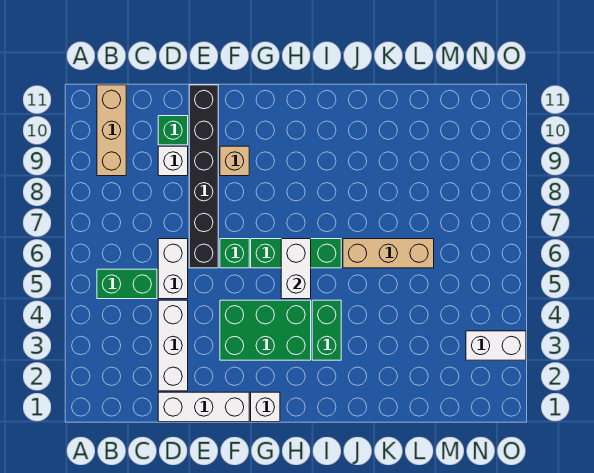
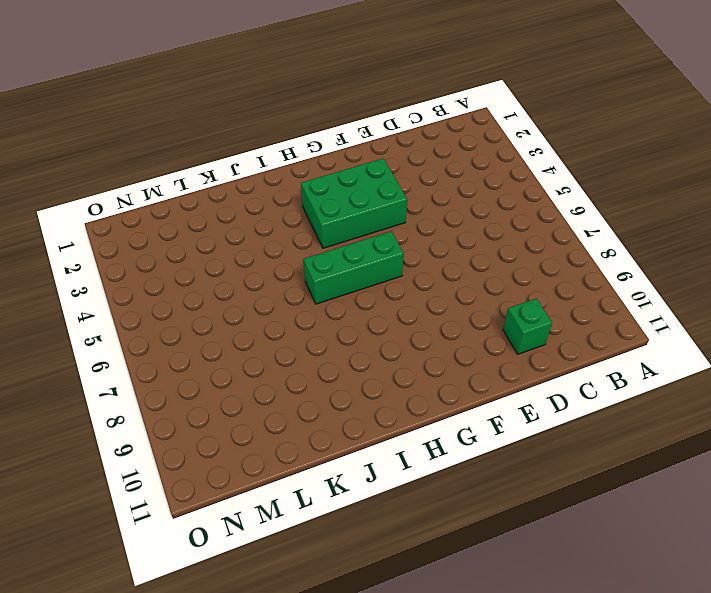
none -> green brick B5:C5 level 1
none -> tan brick B9:B11 level 1
none -> white brick D1:F1 level 1

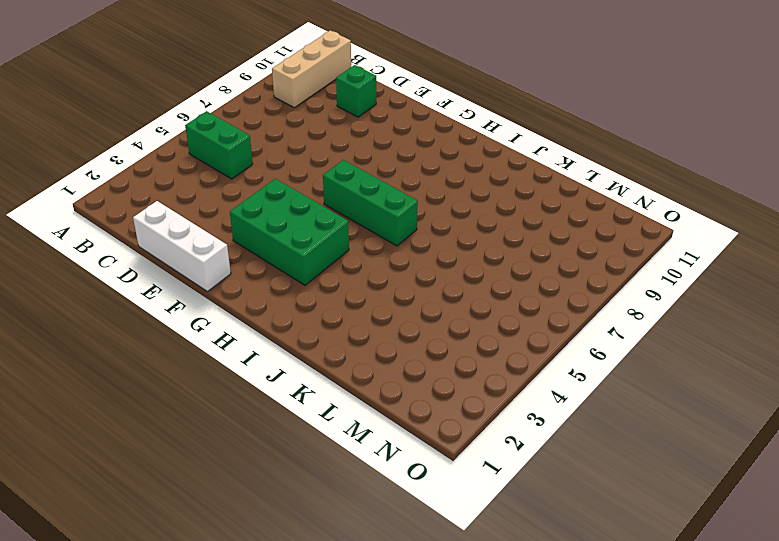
none -> white brick D2:D4 level 1
none -> white brick D5:D6 level 1
none -> white brick D9 level 1

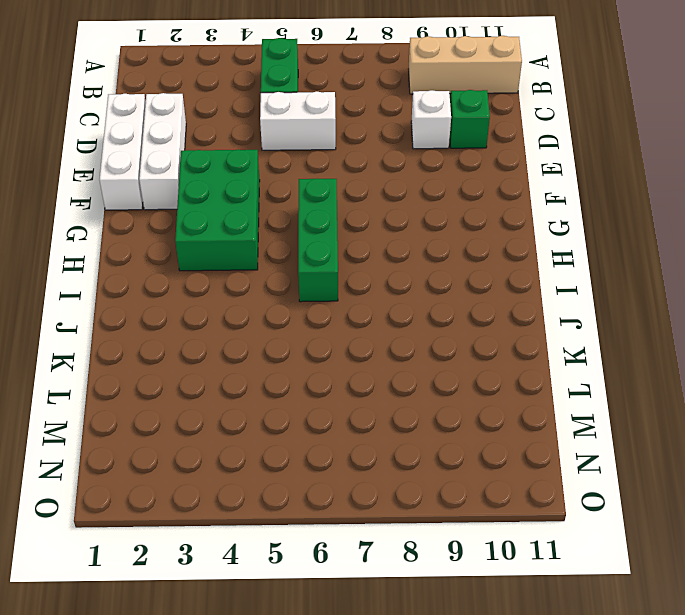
white brick D2:F2 level 1 -> white brick D2:D4 level 1
none -> black brick E6:E11 level 1
none -> green brick F6 level 1
none -> tan brick F9 level 1

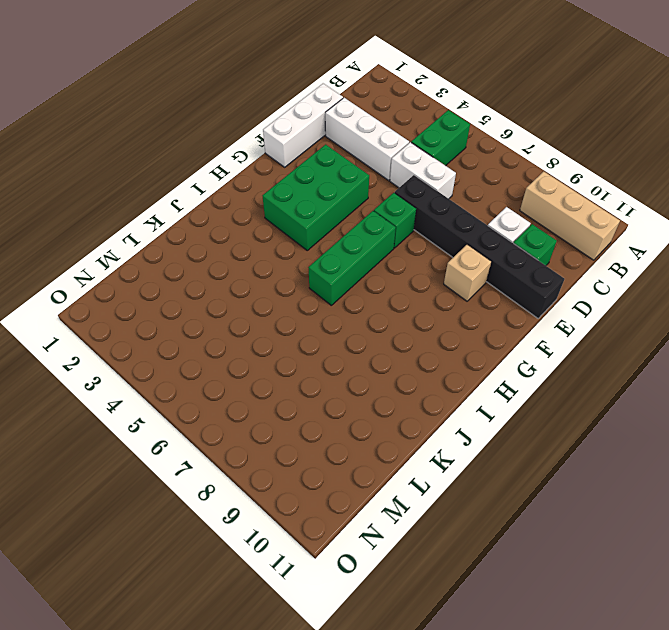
none -> white brick G1 level 1
none -> green brick I3:I4 level 1
none -> tan brick J6:L6 level 1

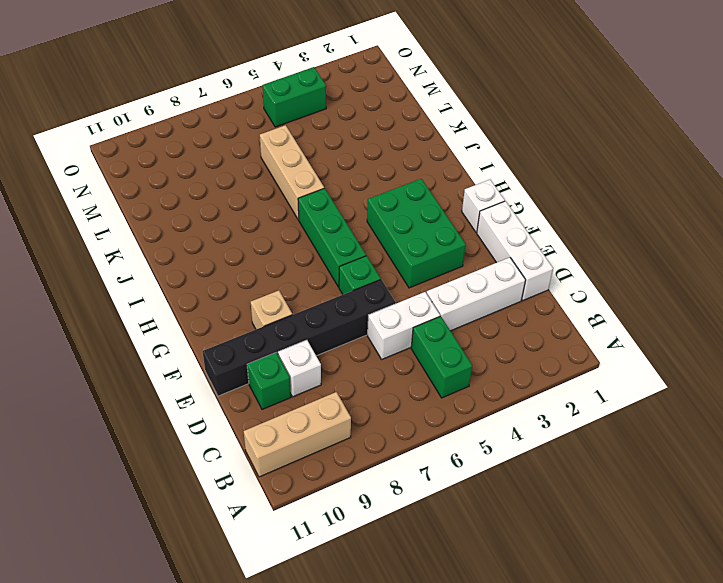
green brick N4:N5 level 1 -> green brick I3:I4 level 1
none -> white brick N3:O3 level 1
none -> white brick H5:H6 level 2

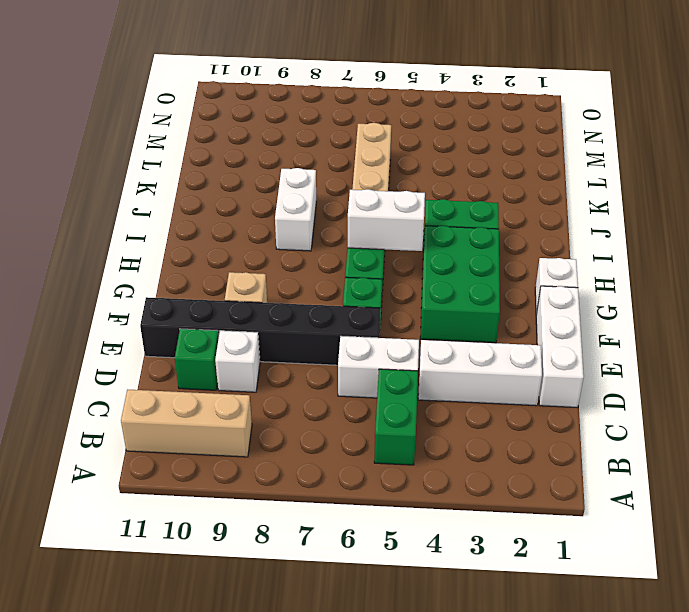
white brick I8:J8 level 1 -> white brick N3:O3 level 1

